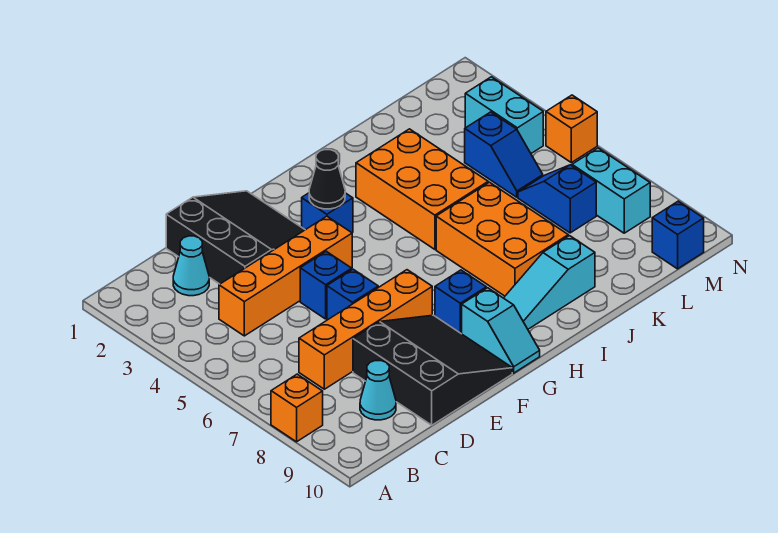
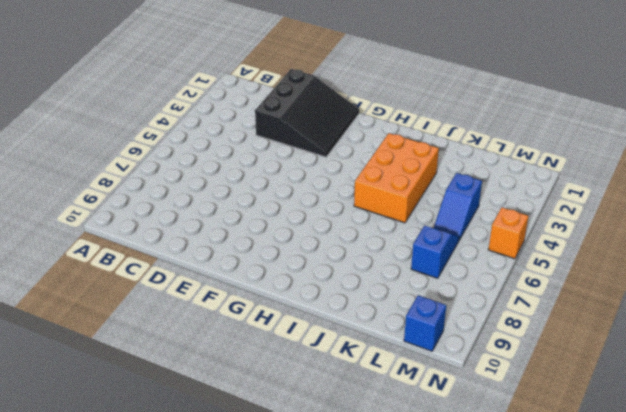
none -> orange brick A8 level 1
none -> cyan cone C2 level 1
none -> orange brick C4:F4 level 1

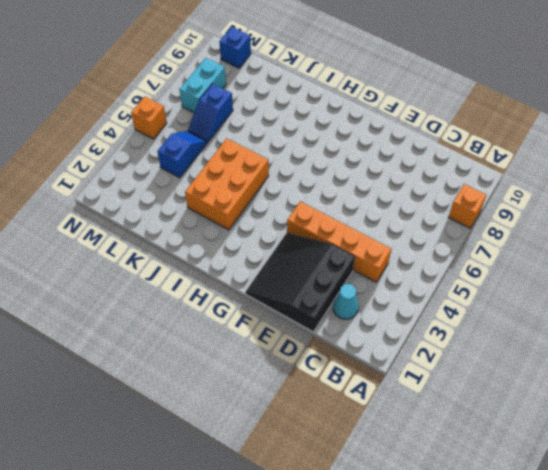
none -> orange brick C7:F7 level 1
none -> cyan cone C9 level 1
none -> black slope D8:F10 level 1 top D

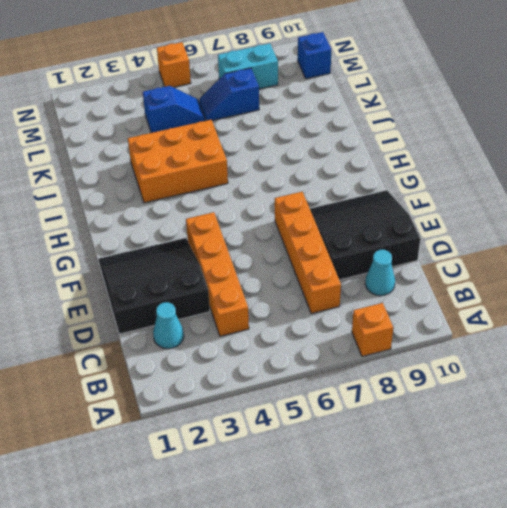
none -> blue brick E5 level 1
none -> blue brick E6 level 1
none -> blue brick G3 level 1

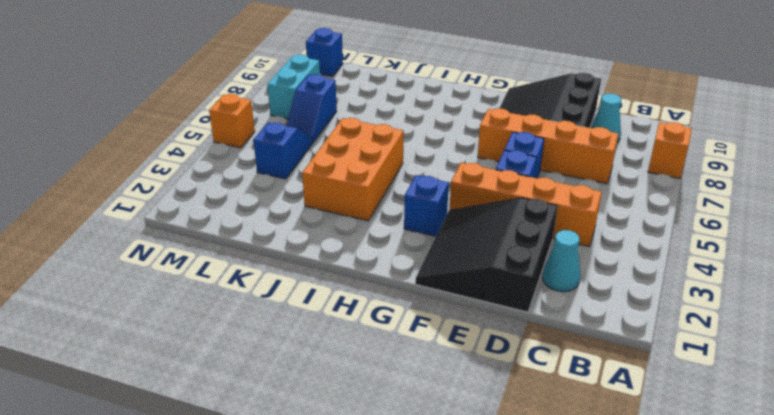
none -> blue brick G8 level 1
none -> cyan slope G9:G10 level 1 top 9
none -> cyan slope H9:J9 level 1 top J

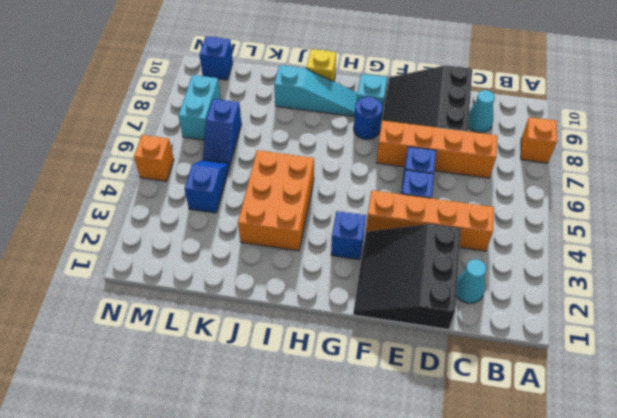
blue round brick G8 level 1 -> blue brick G8 level 1
yellow brick I10 level 1 -> none
none -> orange brick I6:J8 level 1
none -> cyan brick M3:M4 level 1
none -> black cone G3 level 2

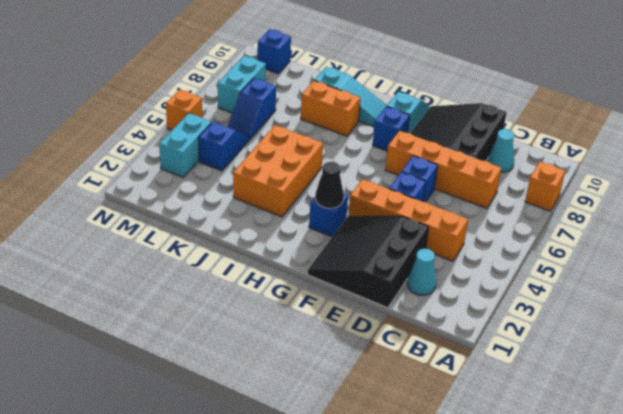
orange brick I8:J8 level 1 -> orange brick I6:J8 level 1

